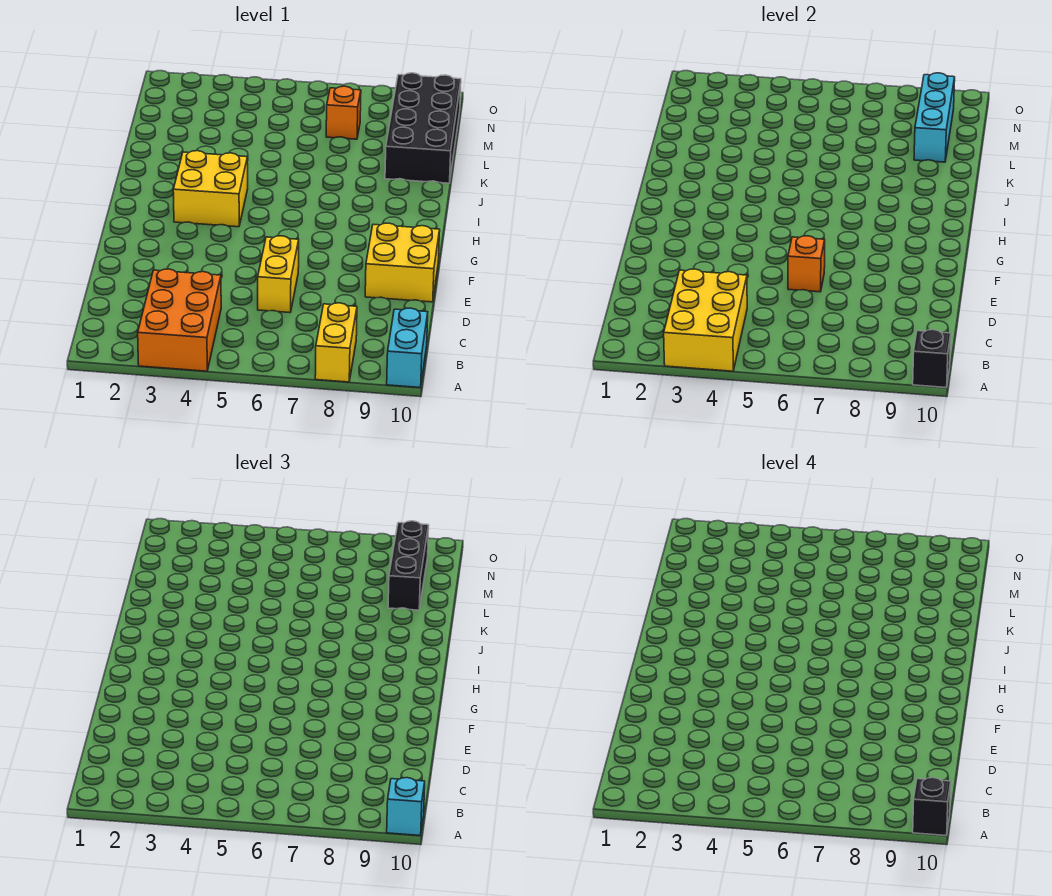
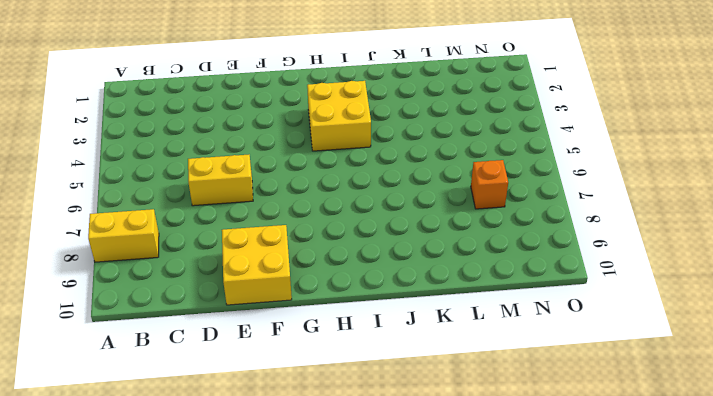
none -> orange brick A3:C4 level 1
none -> cyan brick A10:B10 level 1
none -> black brick K9:N10 level 1

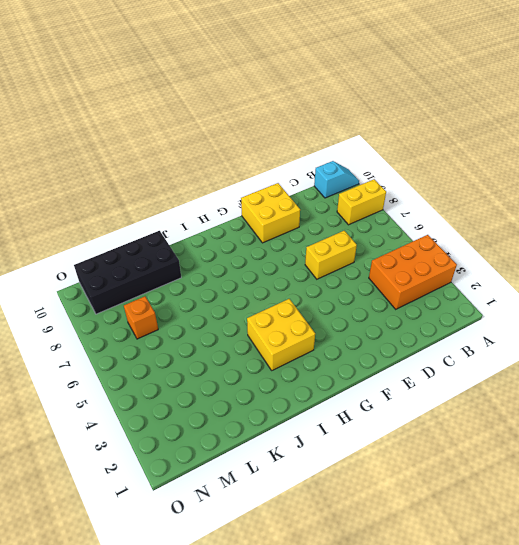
cyan slope A10:B10 level 1 top B -> cyan brick A10:B10 level 1
none -> yellow brick A3:C4 level 2
none -> black brick A10 level 2
none -> orange brick E6 level 2

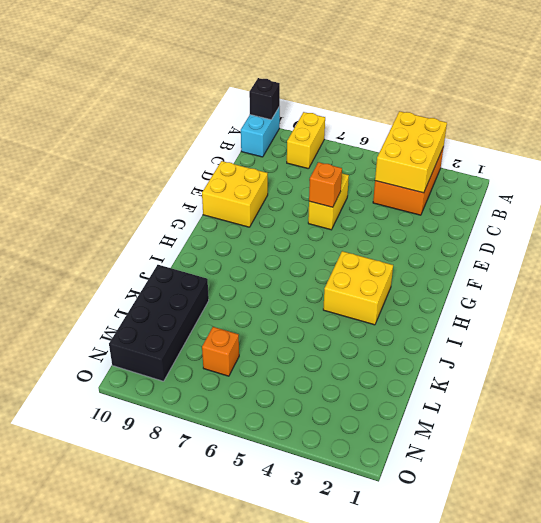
none -> cyan brick L9:N9 level 2
none -> cyan brick A10 level 3
none -> black brick L9:N9 level 3

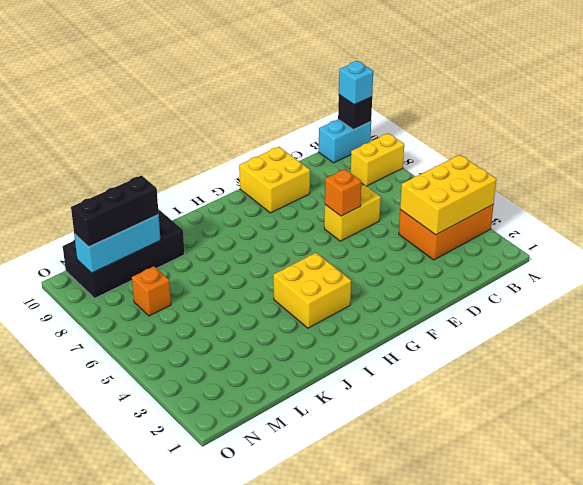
none -> black brick A10 level 4

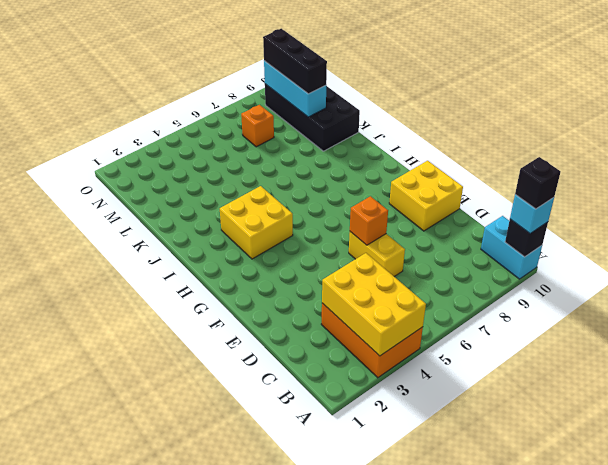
none -> yellow brick A8:B8 level 1

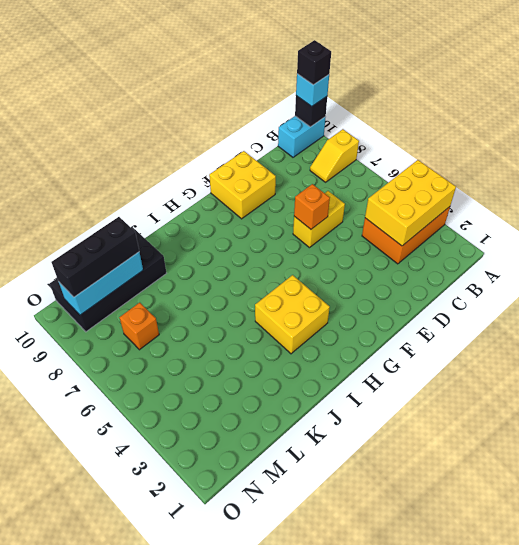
yellow slope A8:B8 level 1 top A -> yellow brick A8:B8 level 1

